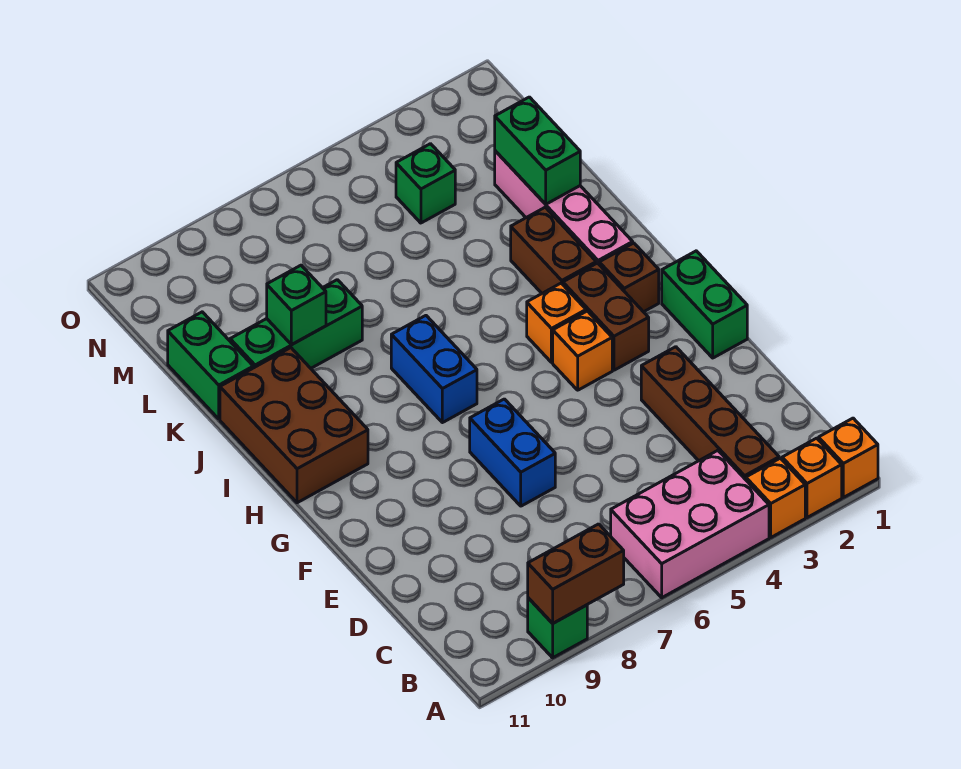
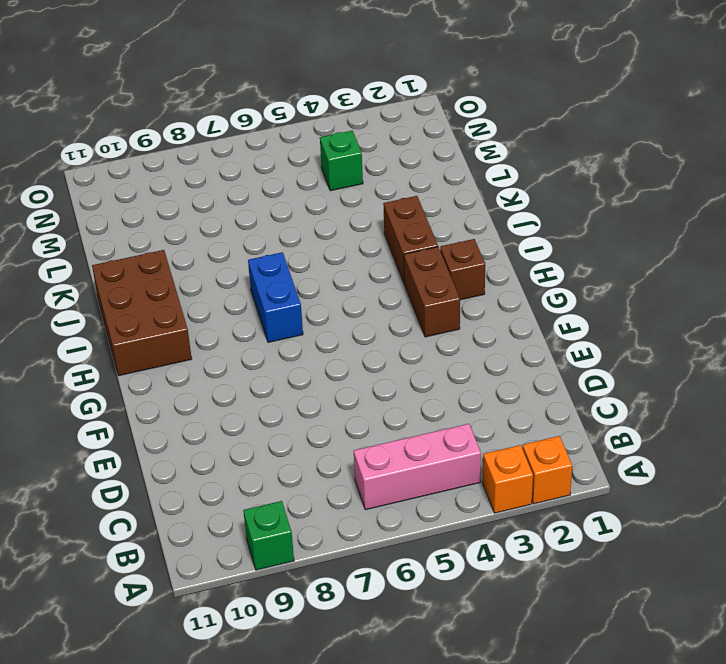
pink brick B4:B6 level 1 -> pink brick A4:B6 level 1
none -> orange brick A1 level 1
none -> brown brick B3:E3 level 1
none -> blue brick E7:F7 level 1

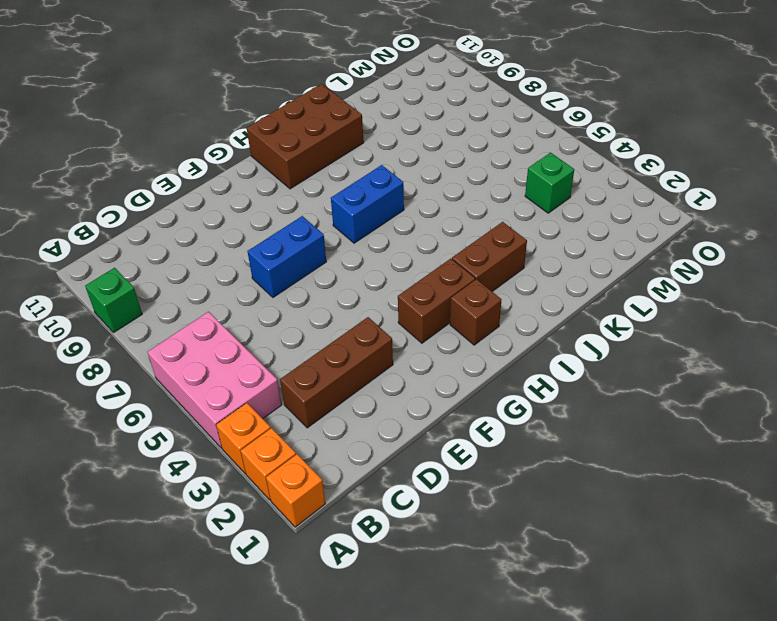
brown brick C3:E3 level 1 -> brown brick B3:E3 level 1
none -> green brick F1:G1 level 1
none -> orange brick G4 level 1
none -> orange brick H4 level 1

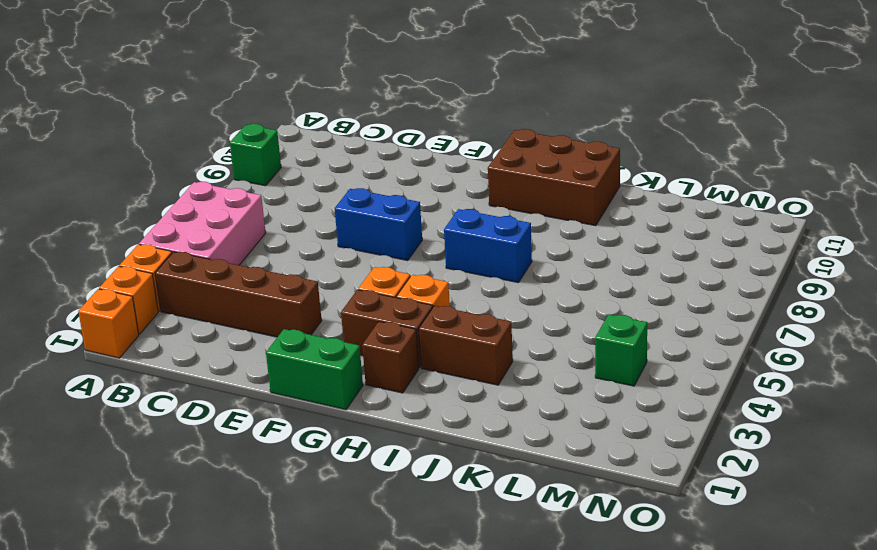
none -> pink brick I2:L2 level 1
none -> green brick K8:K10 level 1
none -> green brick K11:L11 level 1

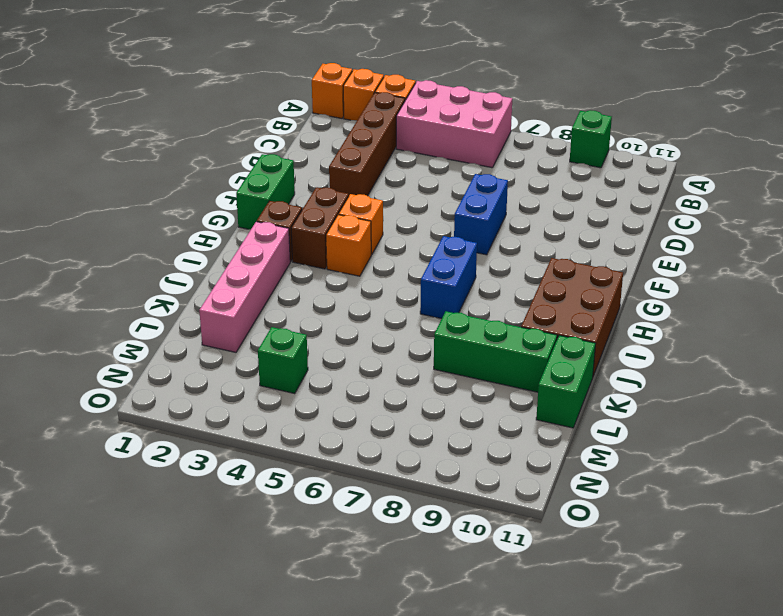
none -> brown brick I3:J3 level 1
none -> brown brick A8:A9 level 2
none -> green brick K2:L2 level 2

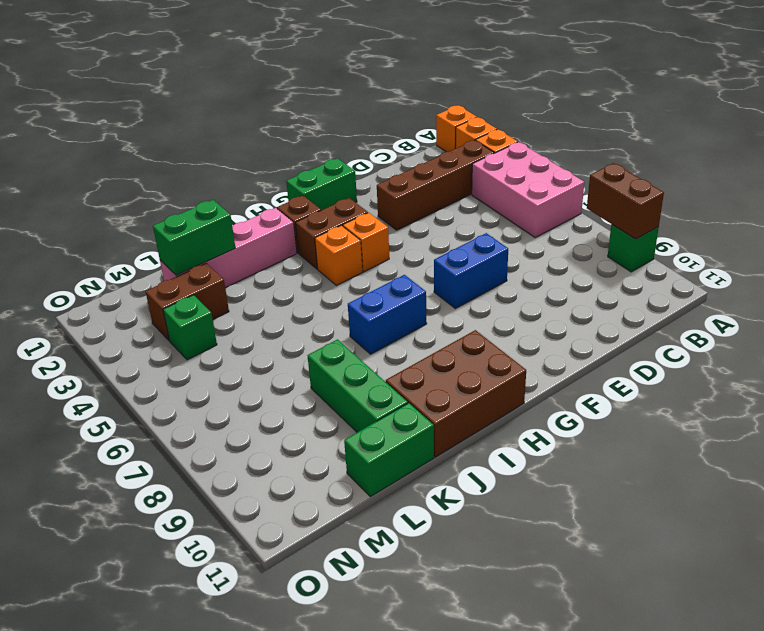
brown brick L3:M3 level 1 -> brown brick I3:J3 level 1
none -> green brick K9 level 2

